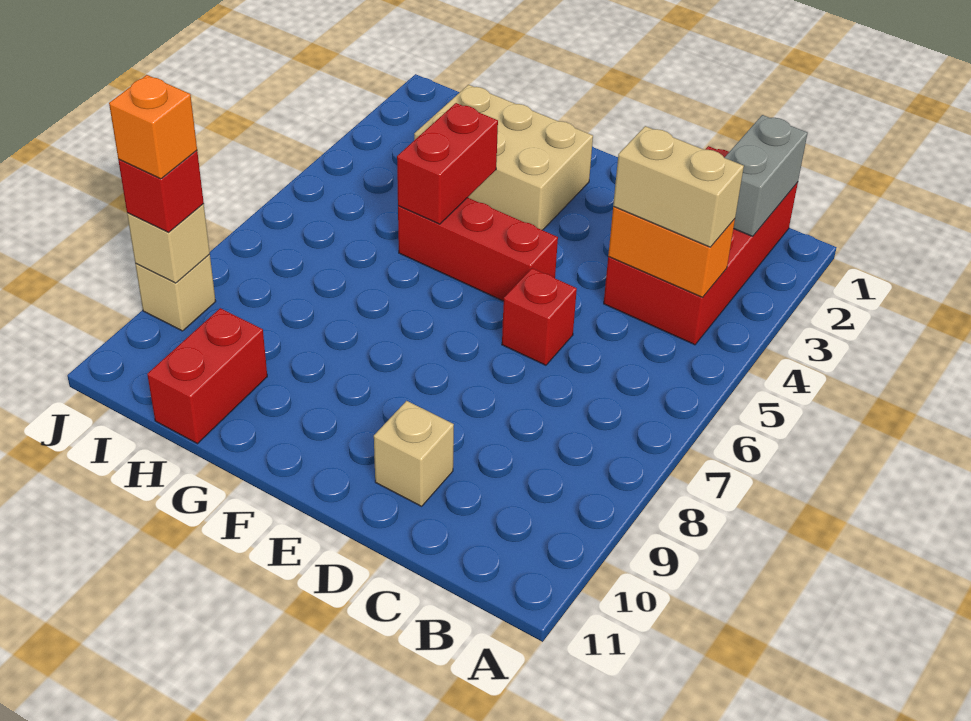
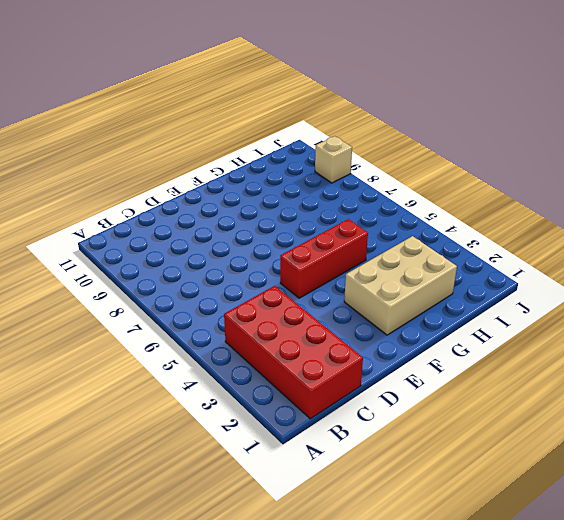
none -> red brick D6 level 1
none -> tan brick D10 level 1
none -> red brick H10:H11 level 1

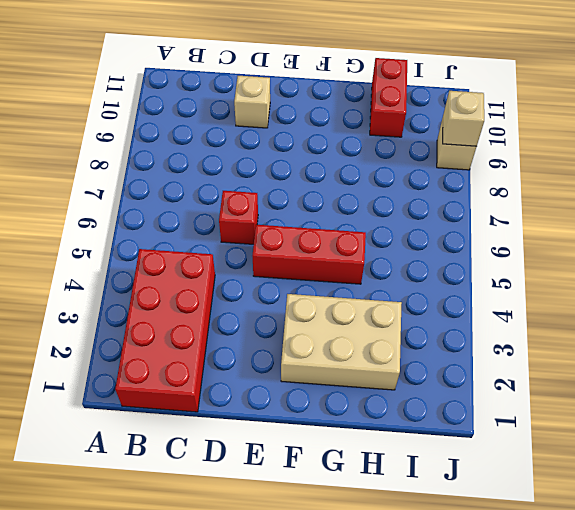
none -> grey brick B1:B2 level 2
none -> orange brick B4:C4 level 2
none -> red brick G4:G5 level 2

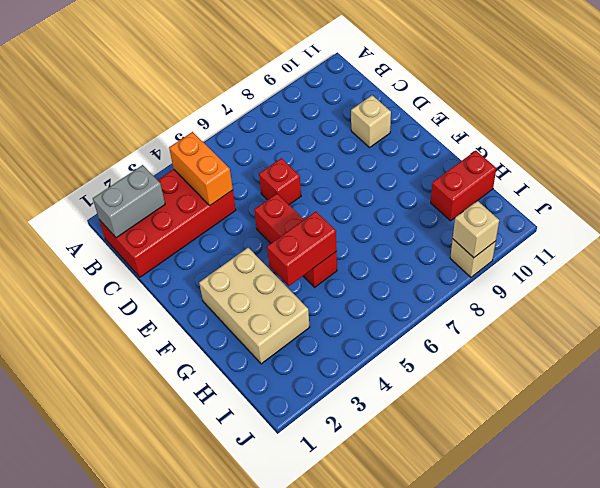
none -> tan brick B4:C4 level 3
none -> red brick J9 level 3
none -> orange brick J9 level 4

